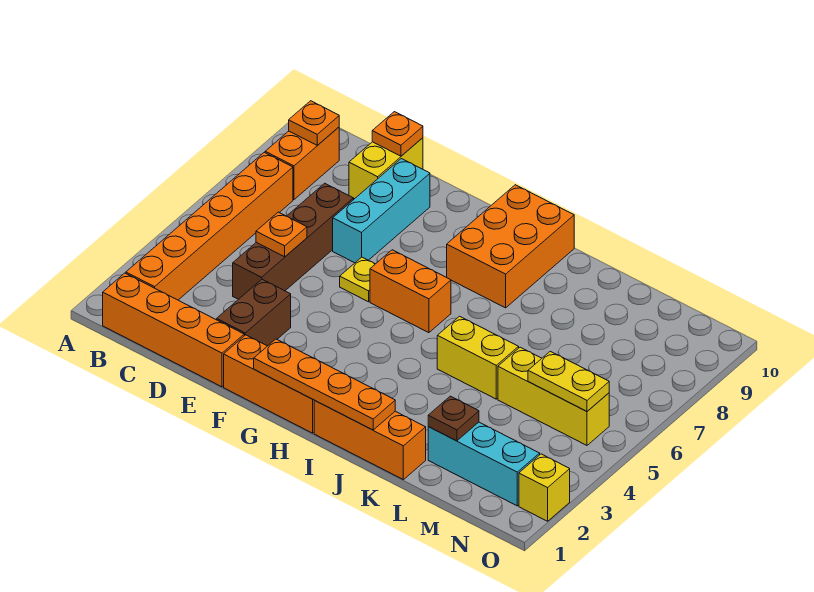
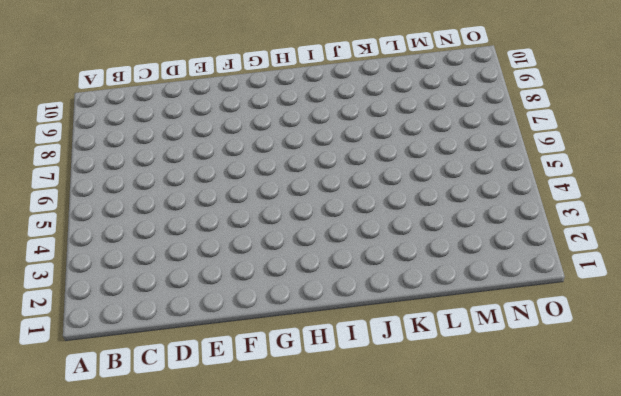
none -> orange brick B1:E1 level 1
none -> orange brick B2:B7 level 1
none -> orange brick B8:B9 level 1

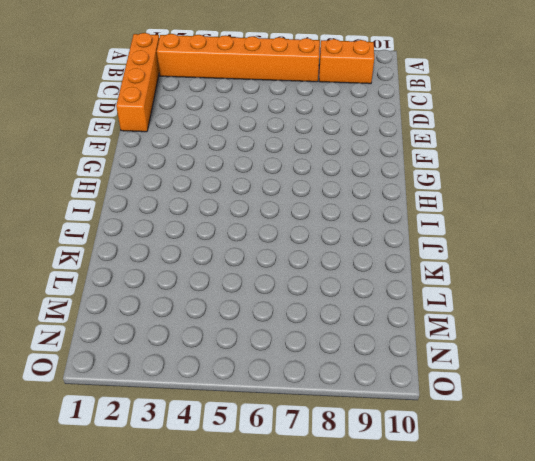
none -> brown brick D4:D7 level 1
none -> yellow brick D9:D10 level 1
none -> brown brick E2:E3 level 1

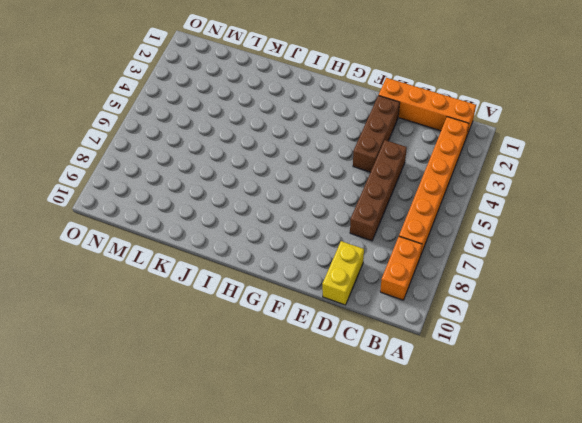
brown brick E2:E4 level 1 -> brown brick E2:E3 level 1
none -> cyan brick E7:E9 level 1
none -> orange brick F1:H1 level 1
none -> yellow plate F6 level 1

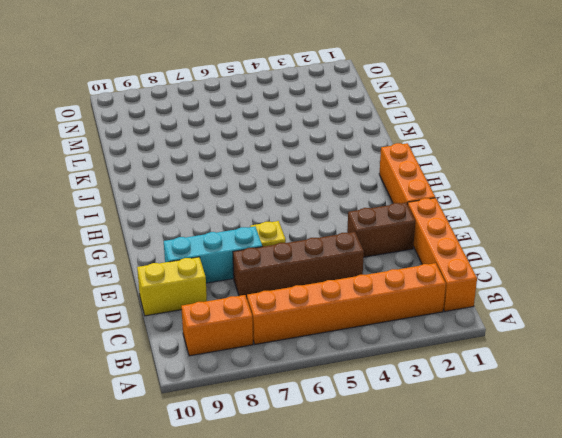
none -> orange brick G6:H6 level 1
none -> orange brick H8:I10 level 1
none -> orange brick I1:K1 level 1

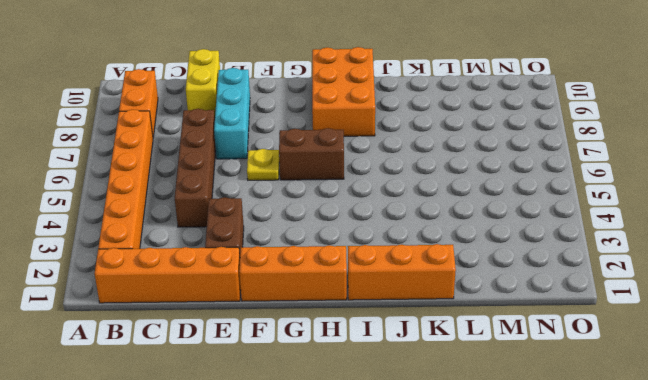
brown brick G6:H6 level 1 -> orange brick G6:H6 level 1
none -> yellow brick J5:K5 level 1
none -> cyan brick L2:N2 level 1
none -> yellow brick L5:N5 level 1

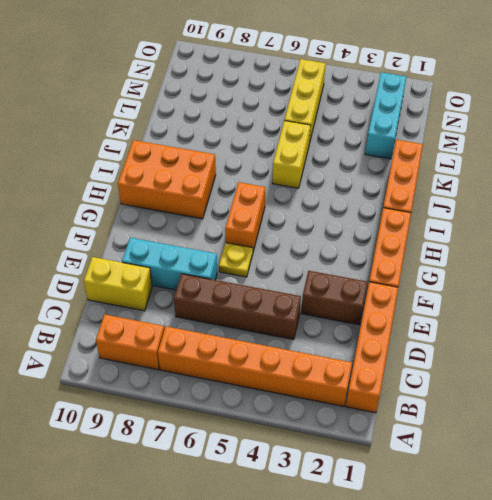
none -> yellow brick O2 level 1
none -> orange plate B9 level 2
none -> orange plate D5 level 2

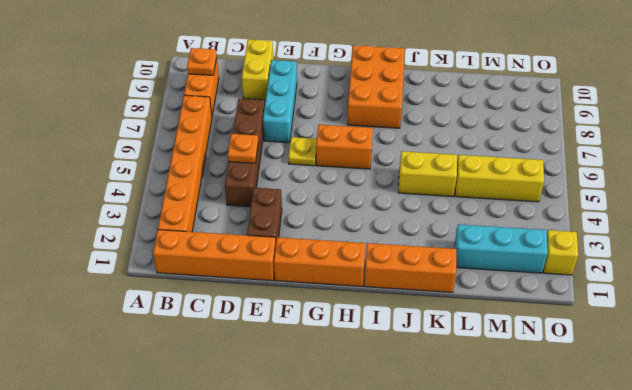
none -> orange plate D10 level 2
none -> orange plate G1:J1 level 2
none -> brown plate L2 level 2

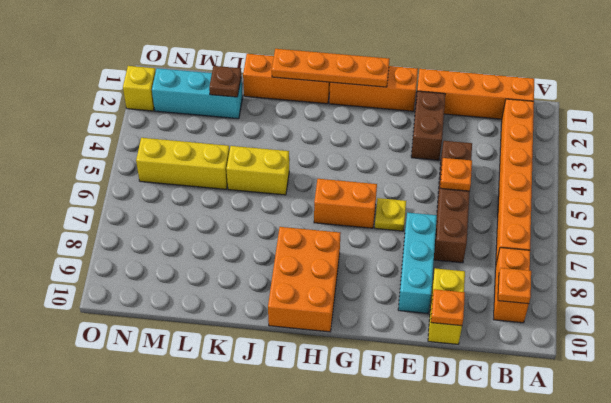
none -> yellow plate M5:N5 level 2

